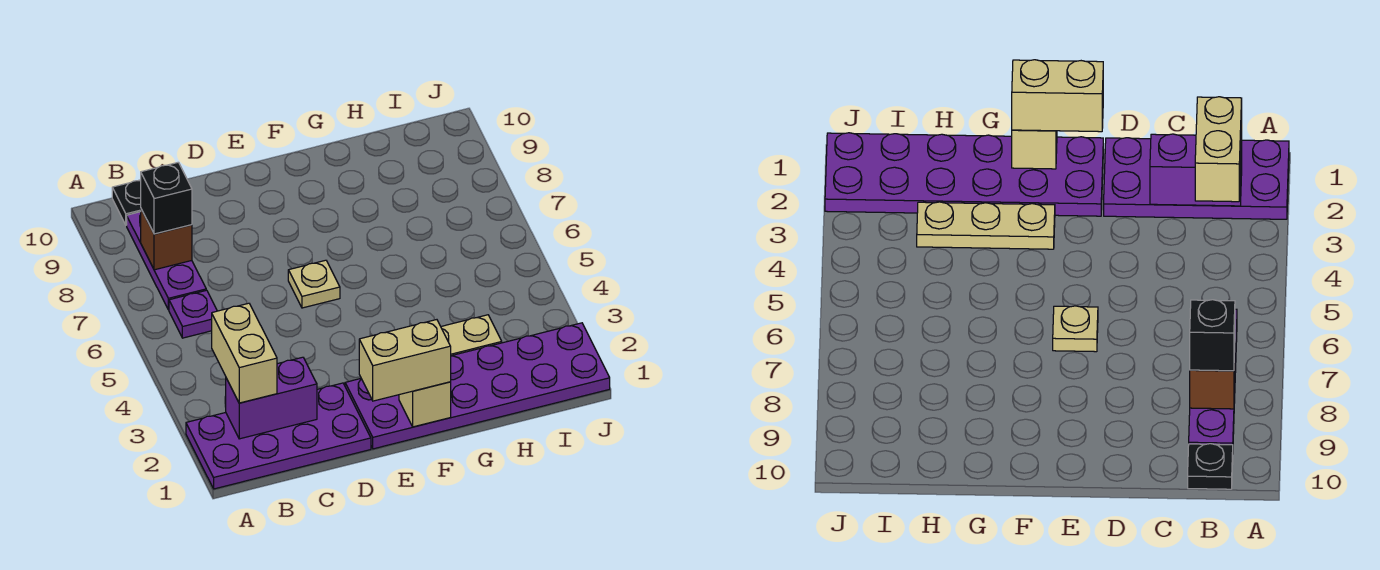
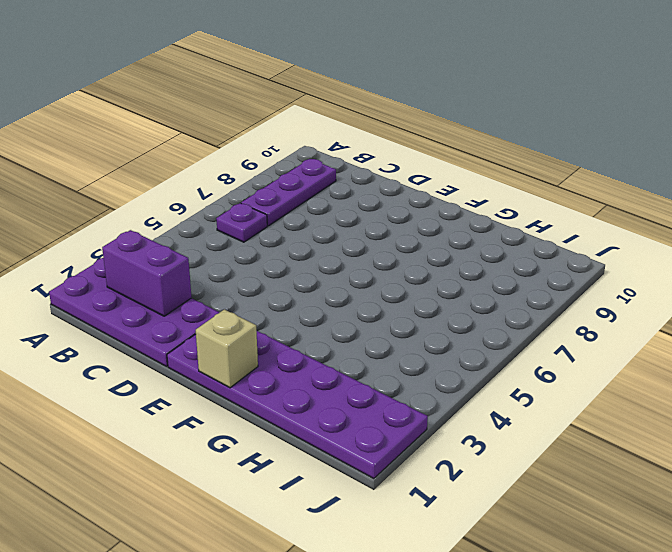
none -> black plate B10 level 1
none -> tan plate E6 level 1
none -> tan plate F3:H3 level 1

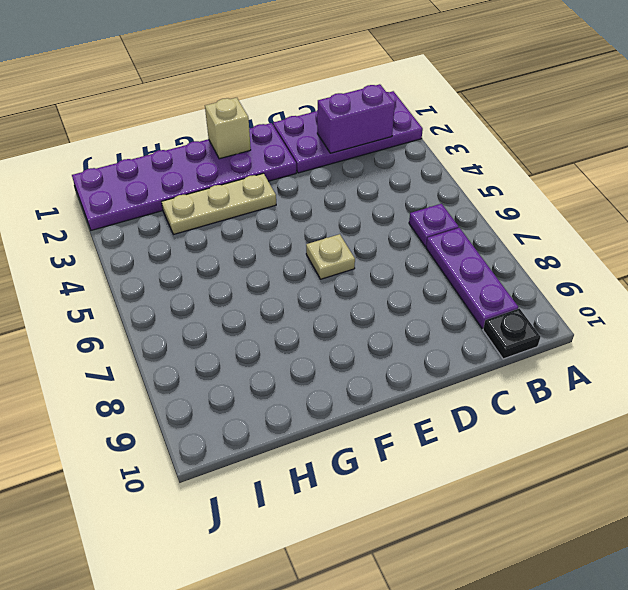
none -> brown brick B8 level 2
none -> tan brick B2:B3 level 3
none -> black brick B8 level 3

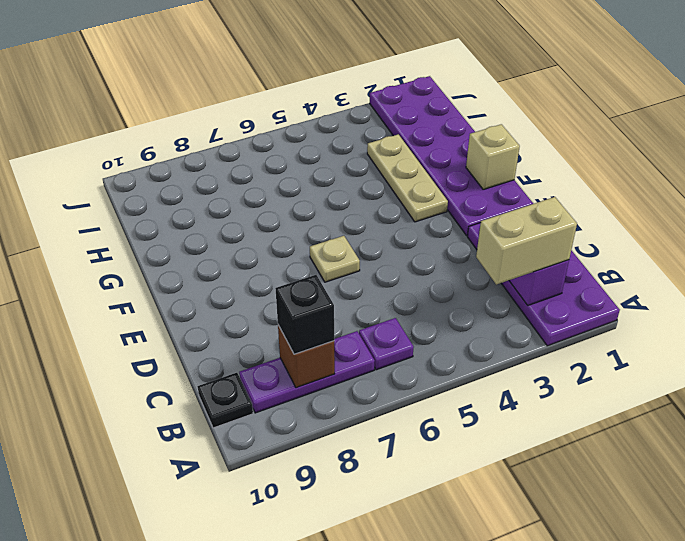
none -> tan brick E1:F1 level 3

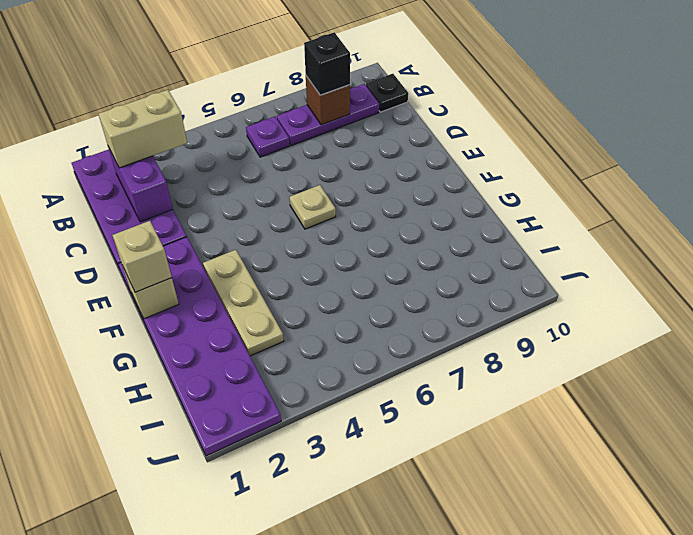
tan brick F1 level 3 -> tan brick E1:F1 level 3

